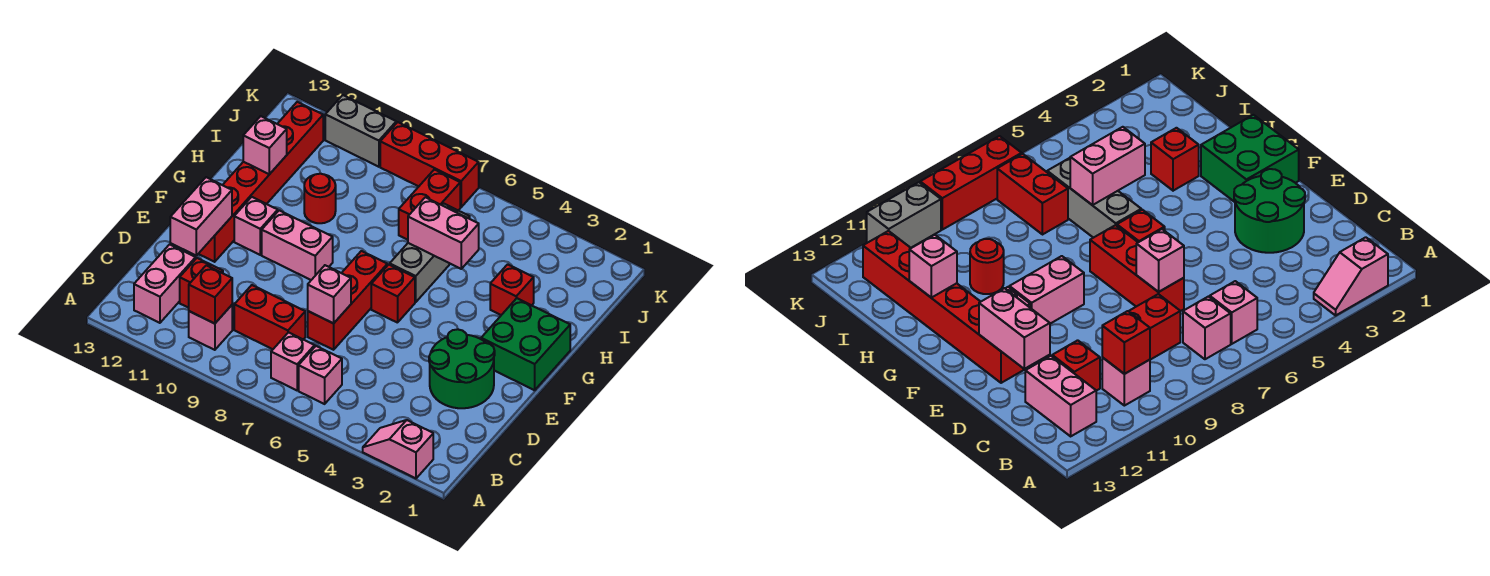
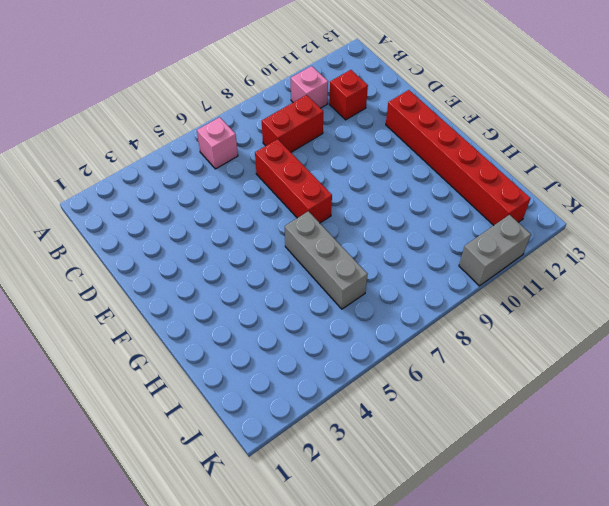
none -> pink slope A2:A3 level 1 top 2
none -> pink brick B7 level 1
none -> pink brick B12:C12 level 1

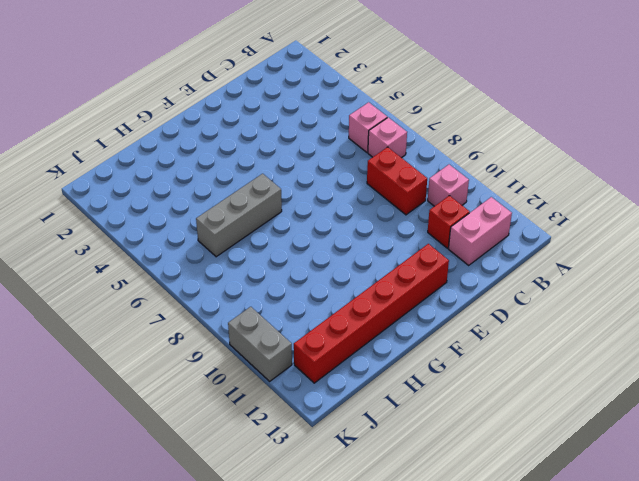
none -> pink slope A2:A3 level 1 top 2
none -> green round brick D2:E3 level 1
none -> red brick D7:F7 level 1

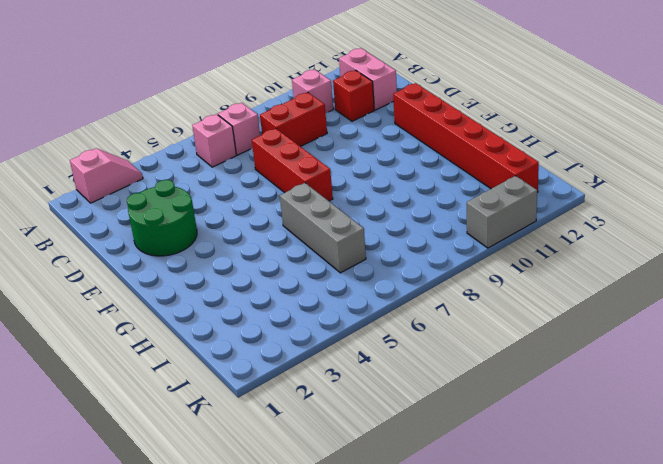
none -> green brick F1:G2 level 1
none -> red brick F6 level 1
none -> pink brick F9:F10 level 1

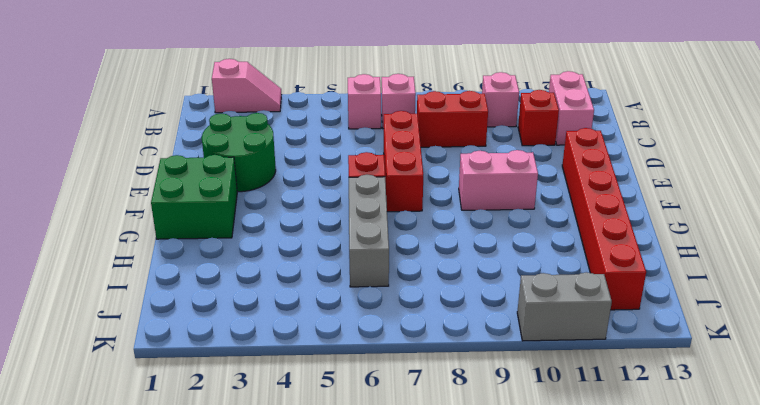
none -> pink brick F11 level 1
none -> red brick H3 level 1
none -> red round brick H10 level 1

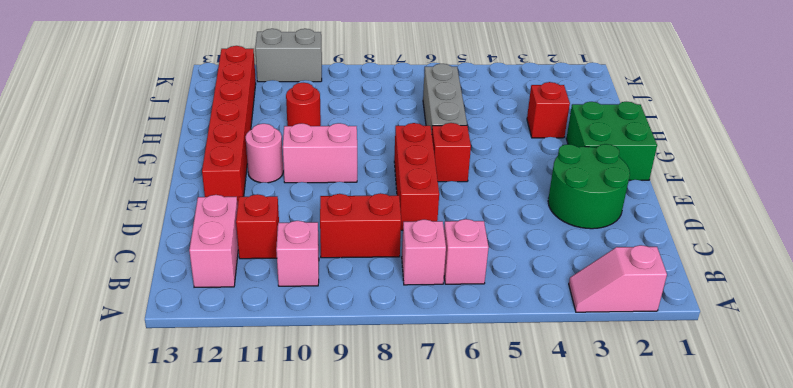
pink round brick F11 level 1 -> pink brick F11 level 1
none -> red brick I7:J7 level 1
none -> red brick K7:K9 level 1
none -> red brick B10 level 2

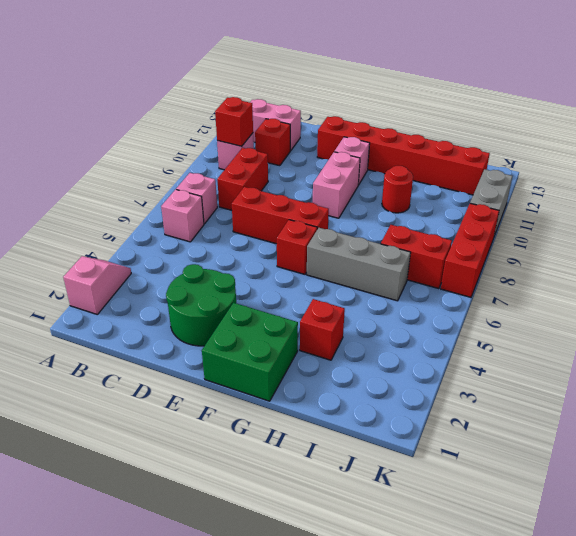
none -> pink brick D7 level 2
none -> pink brick D12:E12 level 2
none -> pink brick H5:H6 level 2

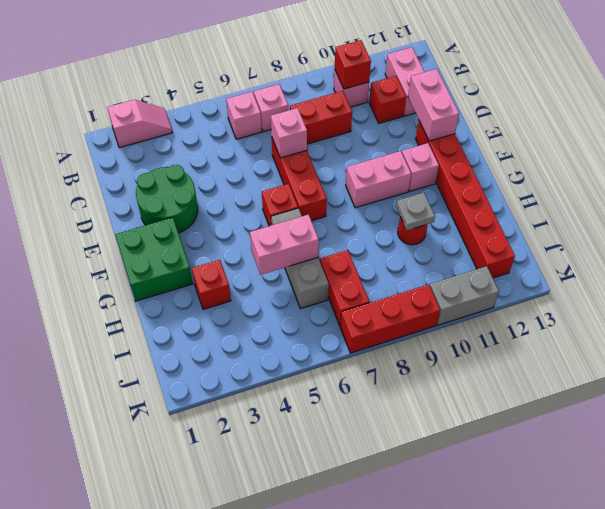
grey plate H10 level 2 -> none
none -> pink brick H12 level 2

